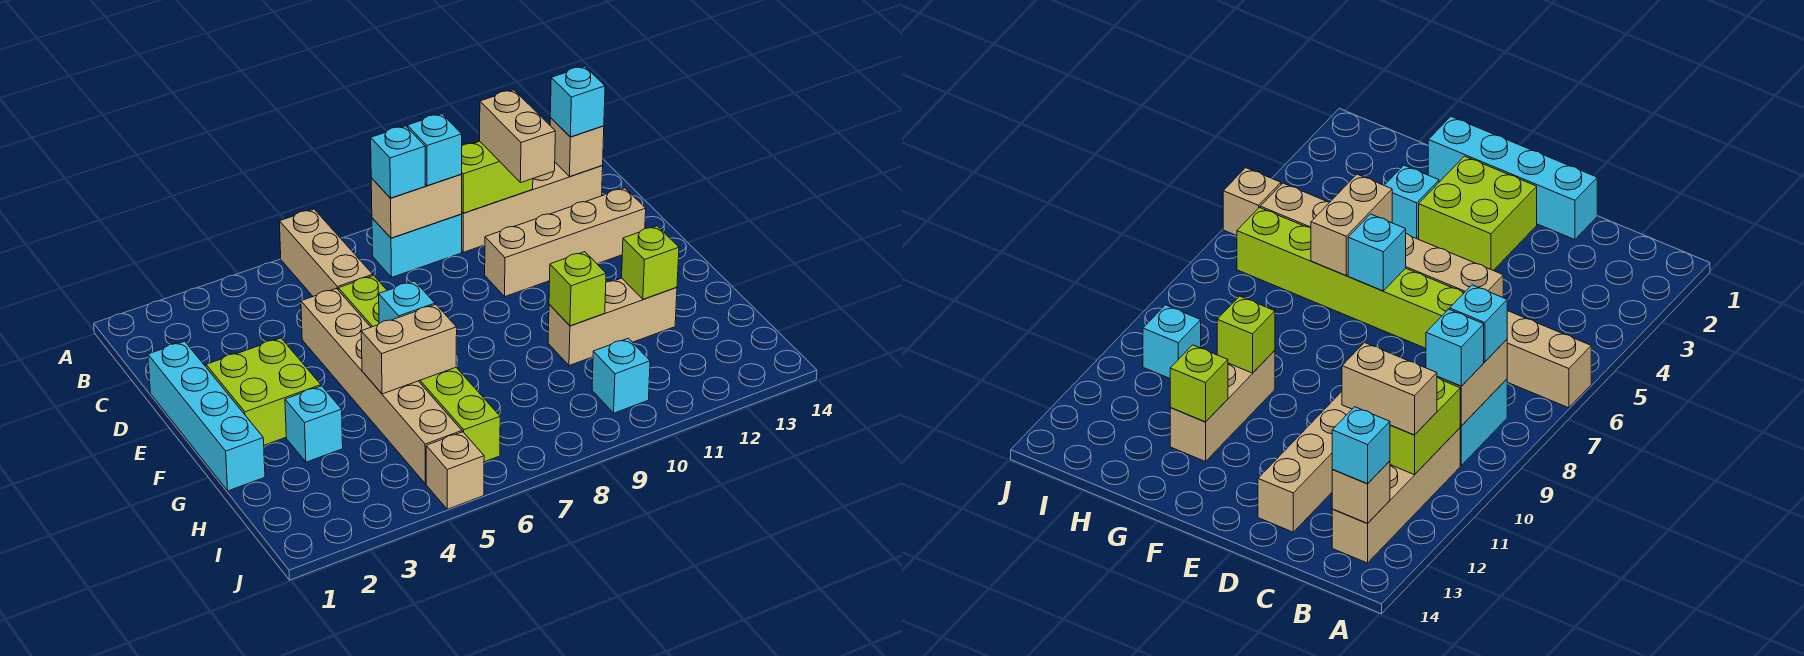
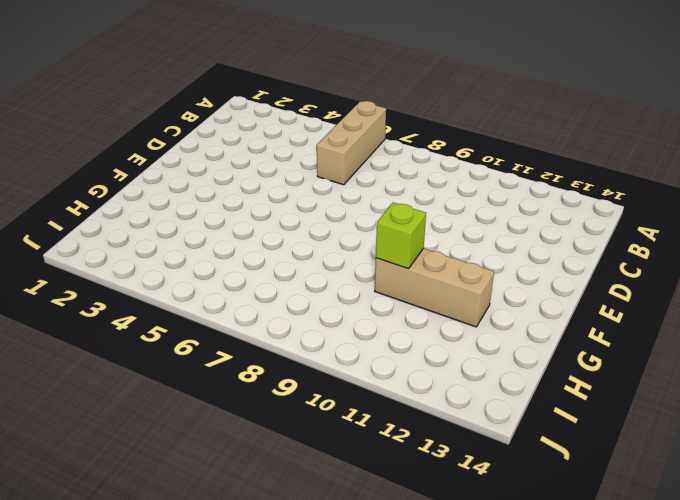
none -> cyan brick B8:B9 level 1
none -> tan brick B10:B13 level 1
none -> cyan brick D1:G1 level 1

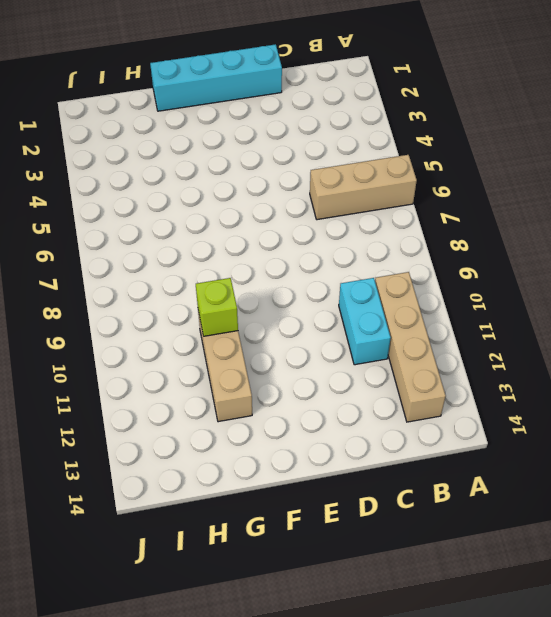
cyan brick C10:C11 level 1 -> cyan brick B8:B9 level 1
none -> tan brick D5:I5 level 1
none -> lime brick D6:I6 level 1
none -> tan brick D10:D13 level 1

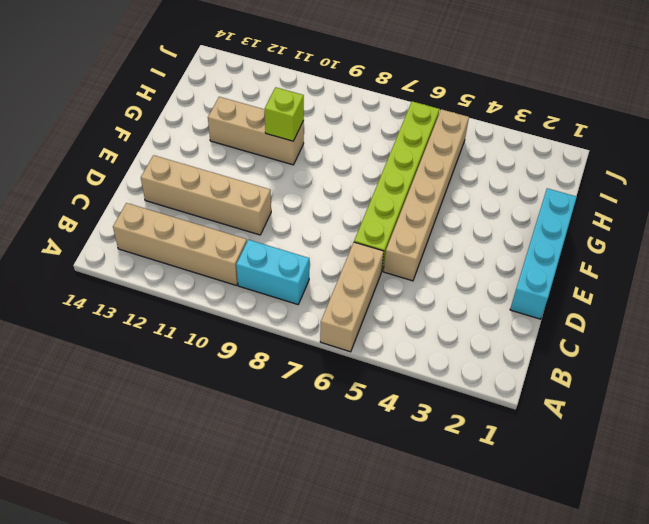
none -> lime brick E2:F3 level 1
none -> cyan brick G3 level 1
none -> cyan brick I10 level 1

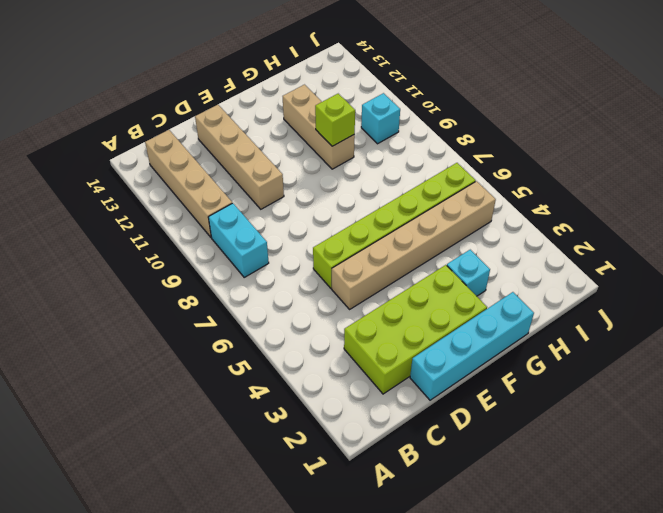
lime brick C2:F3 level 1 -> lime brick E2:F3 level 1
none -> tan brick A6:C6 level 1
none -> tan brick J5 level 1
none -> tan brick B8:B9 level 2

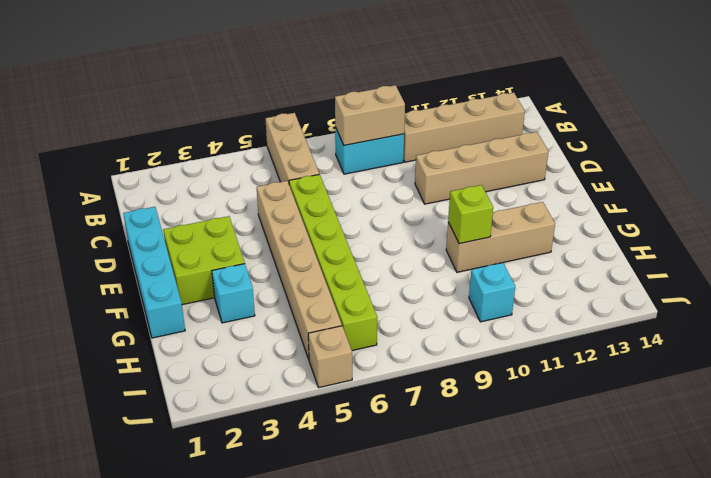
none -> lime brick B10:B11 level 2
none -> tan brick B13 level 2
none -> cyan brick F6 level 2

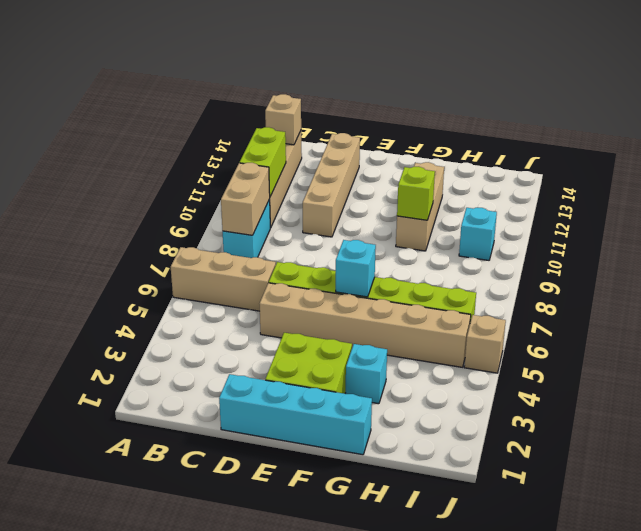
none -> tan brick G5:G6 level 2
none -> lime brick G12 level 2
none -> cyan brick B8 level 3

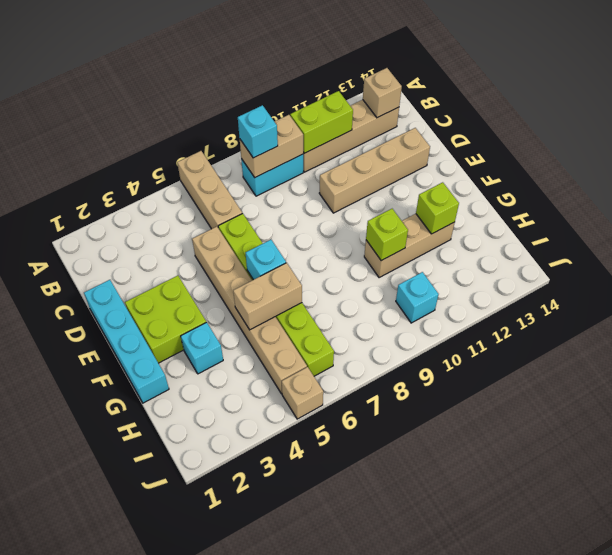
none -> cyan brick B9 level 3
none -> tan brick B11:C11 level 3
none -> cyan brick B13 level 3

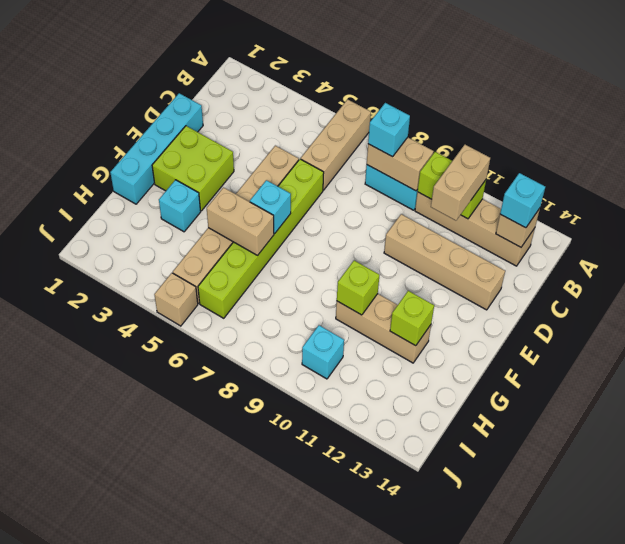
none -> cyan brick B9 level 3

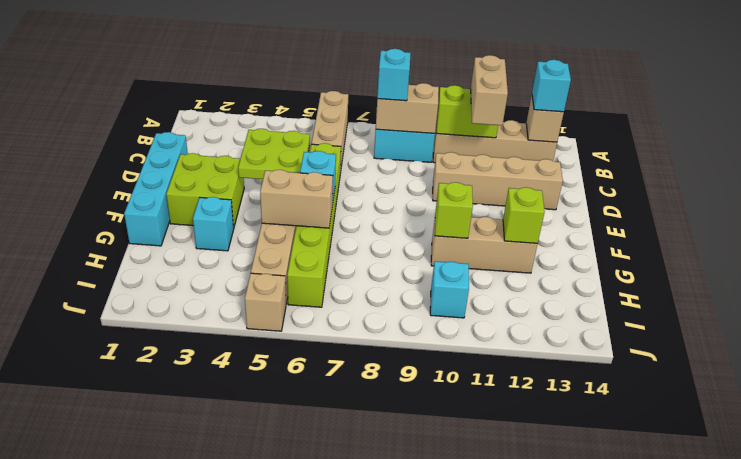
lime plate D4:E5 level 2 -> none
none -> cyan brick B9 level 3

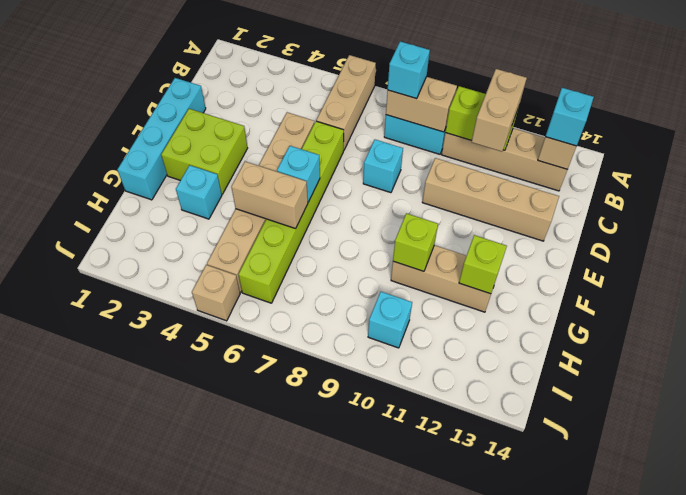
cyan brick D8 level 1 -> cyan brick B9 level 3

